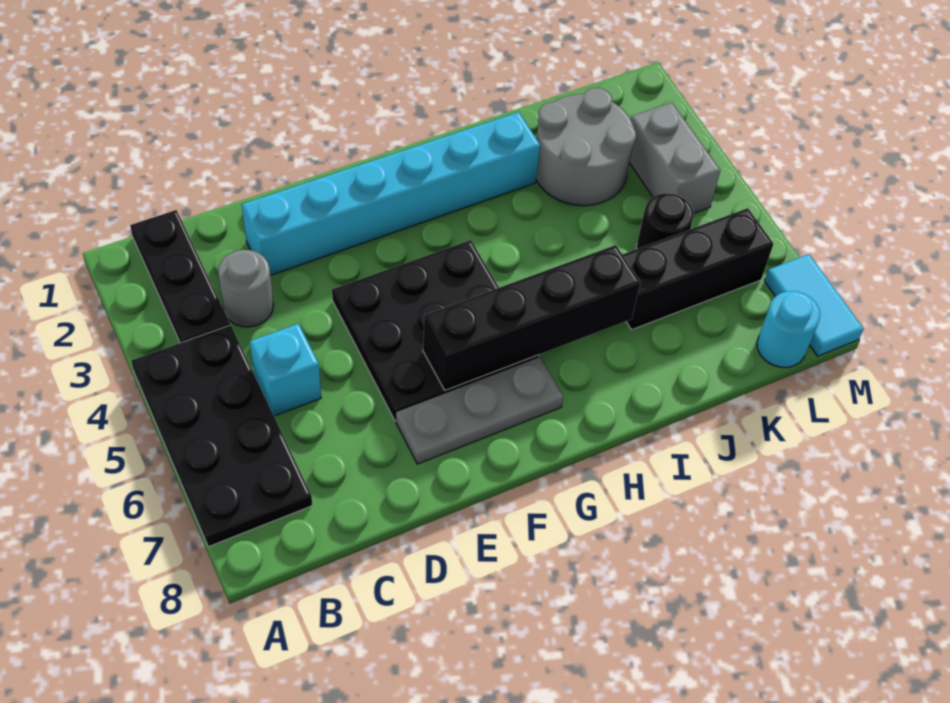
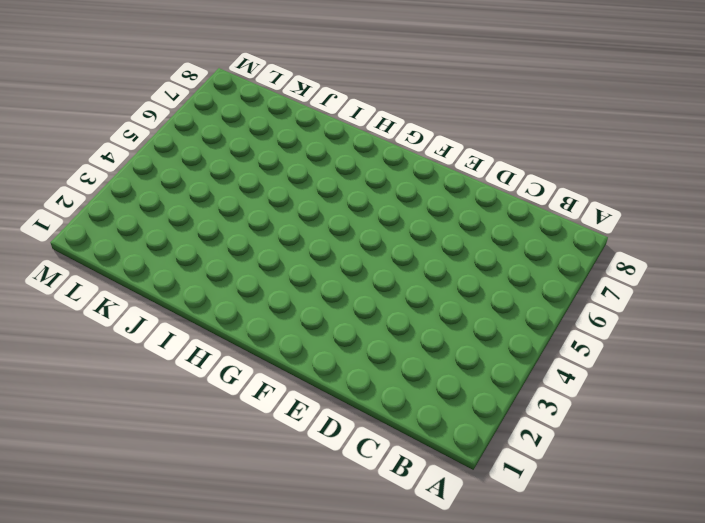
none -> black plate A4:B7 level 1
none -> black plate B1:B3 level 1
none -> grey round brick C3 level 1

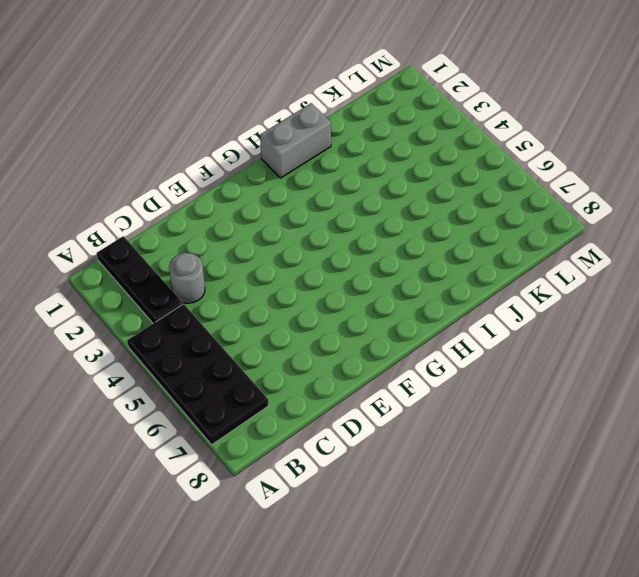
grey brick H1:I1 level 1 -> grey brick L3:L4 level 1
none -> cyan brick C5 level 1
none -> cyan brick D2:I2 level 1
none -> black plate E4:G6 level 1

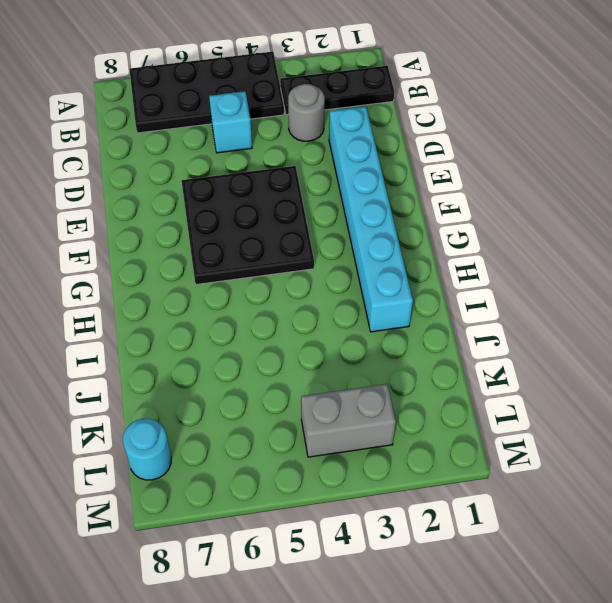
none -> grey plate E7:G7 level 1
none -> grey round brick J2:K3 level 1
none -> black brick J6:L6 level 1

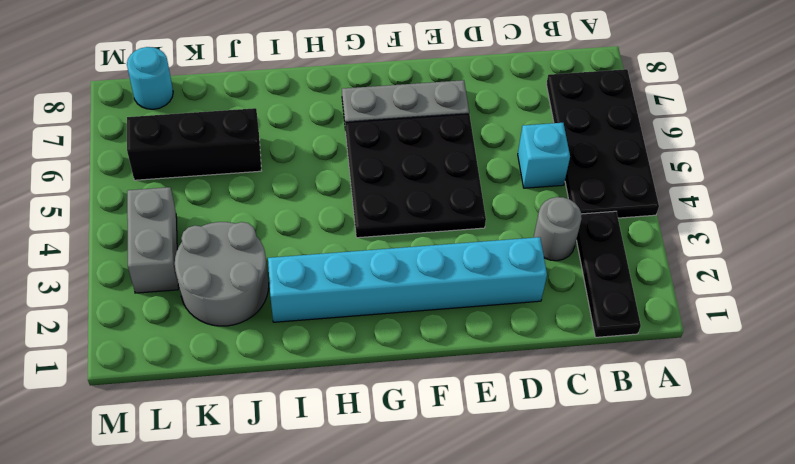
none -> black round brick K5 level 1
none -> cyan tile M7:M8 level 1
none -> black brick F6:I6 level 2

